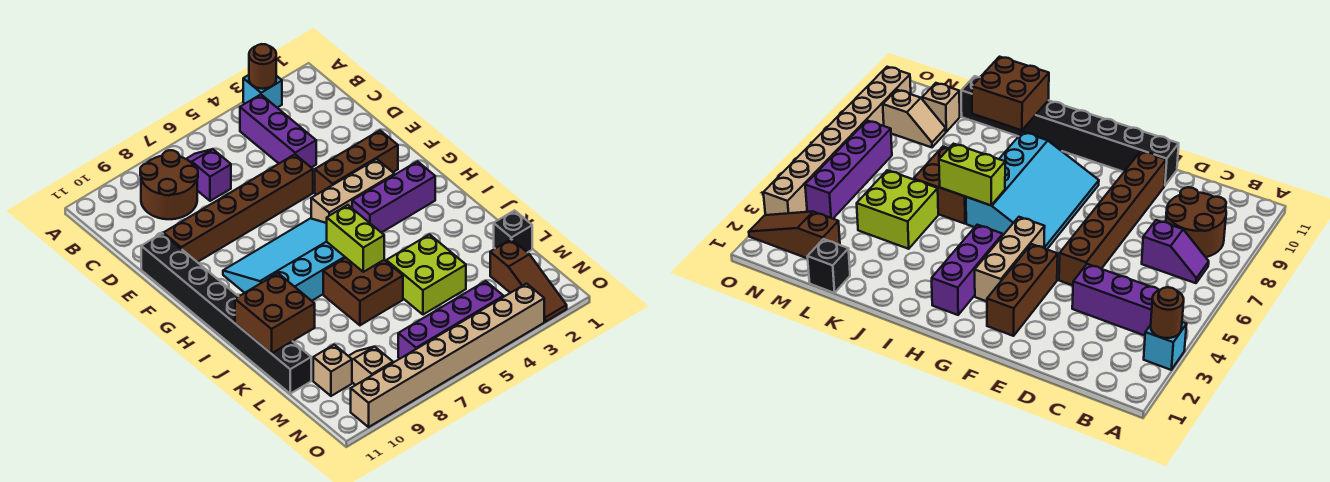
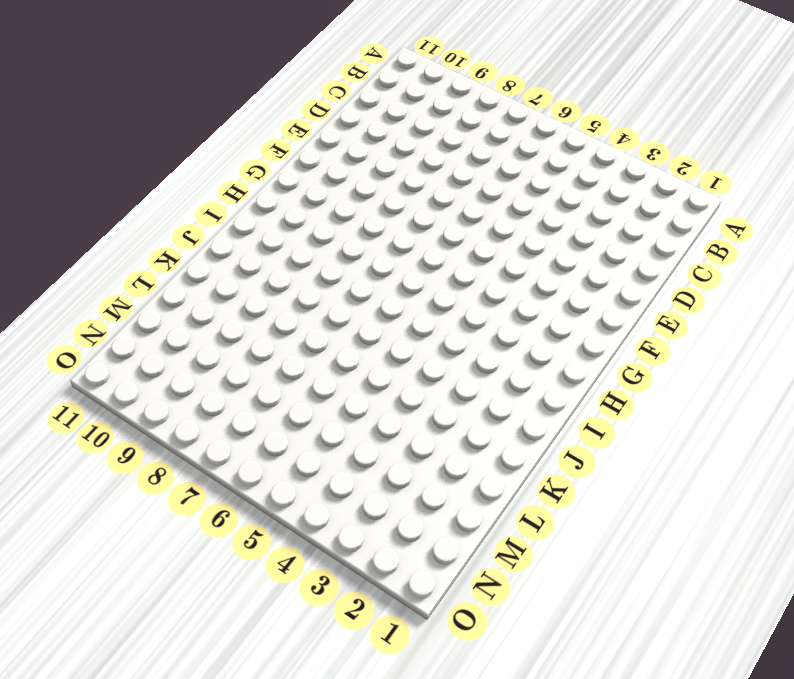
none -> cyan brick A3 level 1
none -> purple brick B4:D4 level 1
none -> purple slope B7:C7 level 1 top C

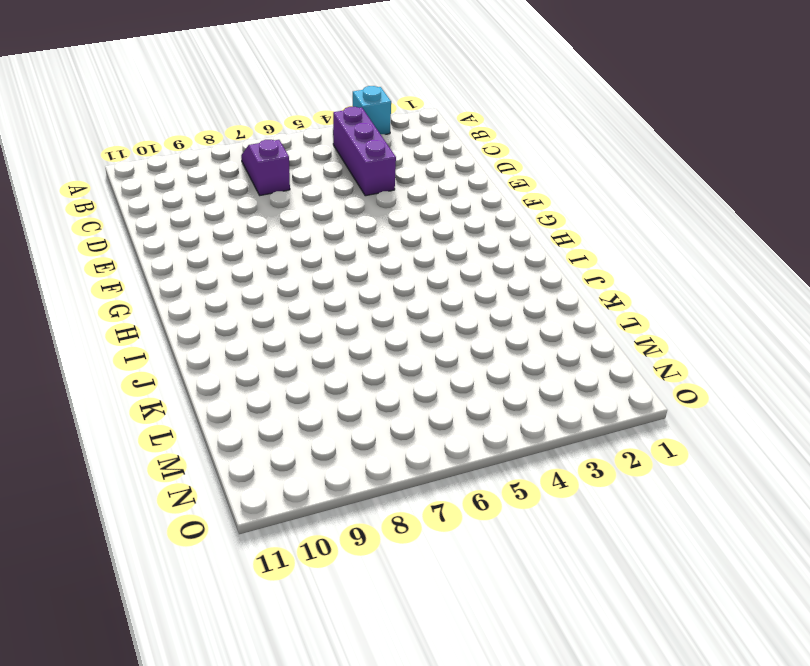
none -> brown round brick B8:C9 level 1
none -> brown brick E5:E10 level 1
none -> black brick E11:L11 level 1

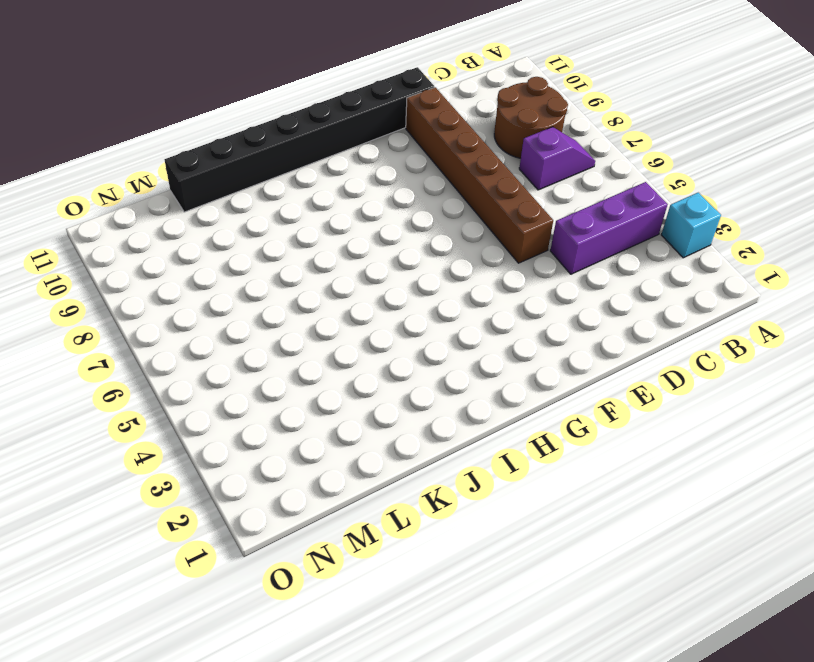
none -> brown brick F2:F4 level 1
none -> tan brick G3:G5 level 1
none -> cyan slope G6:I9 level 1 top I

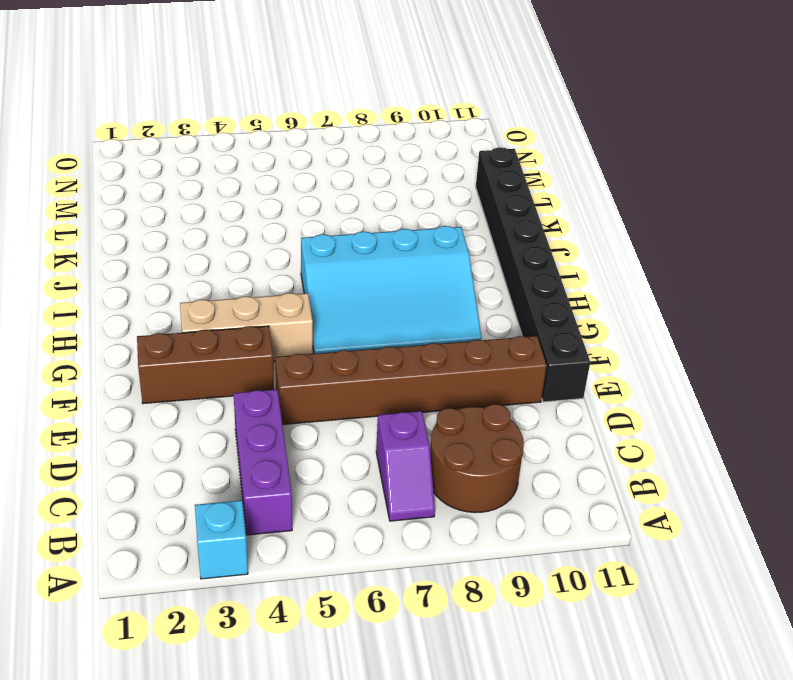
none -> purple brick H2:H4 level 1
none -> brown brick J6:K7 level 1
none -> lime brick K4:L5 level 1

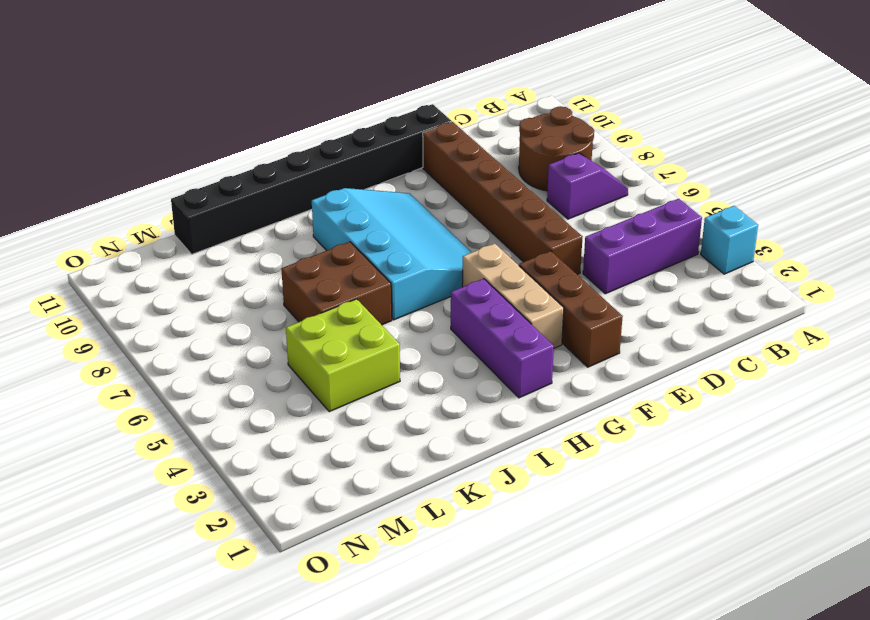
none -> black brick L1 level 1
none -> brown slope M2:O2 level 1 top M
none -> tan slope M9:N9 level 1 top N

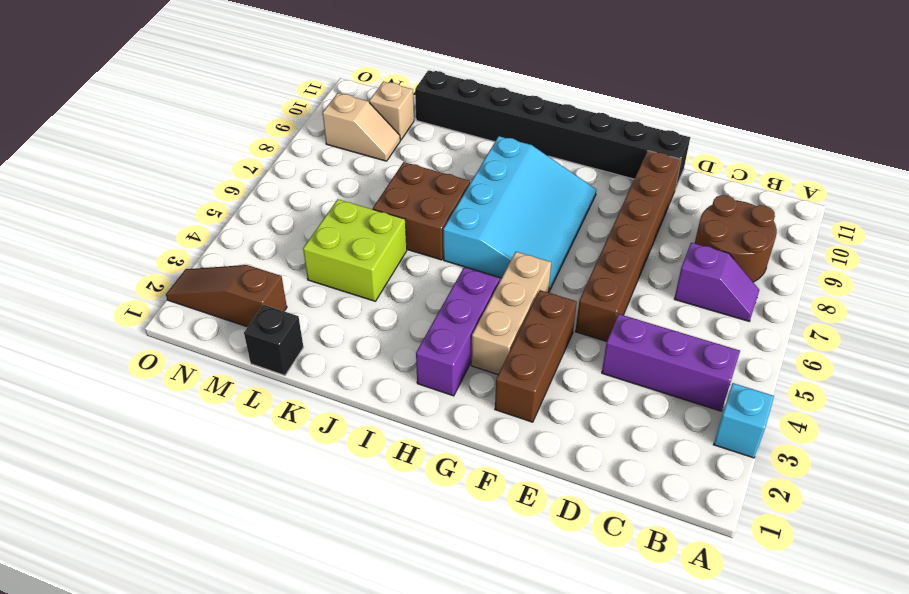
none -> purple brick N4:N7 level 1
none -> tan brick O3:O10 level 1
none -> brown round brick A3 level 2

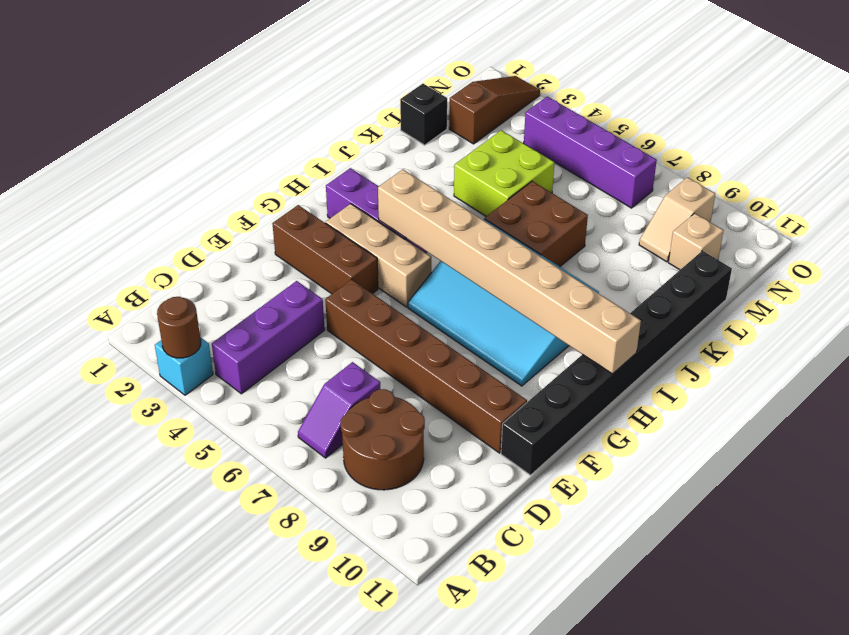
tan brick H4:H11 level 2 -> tan brick O3:O10 level 1
none -> lime brick I6:J6 level 2
none -> brown brick J10:K11 level 2

